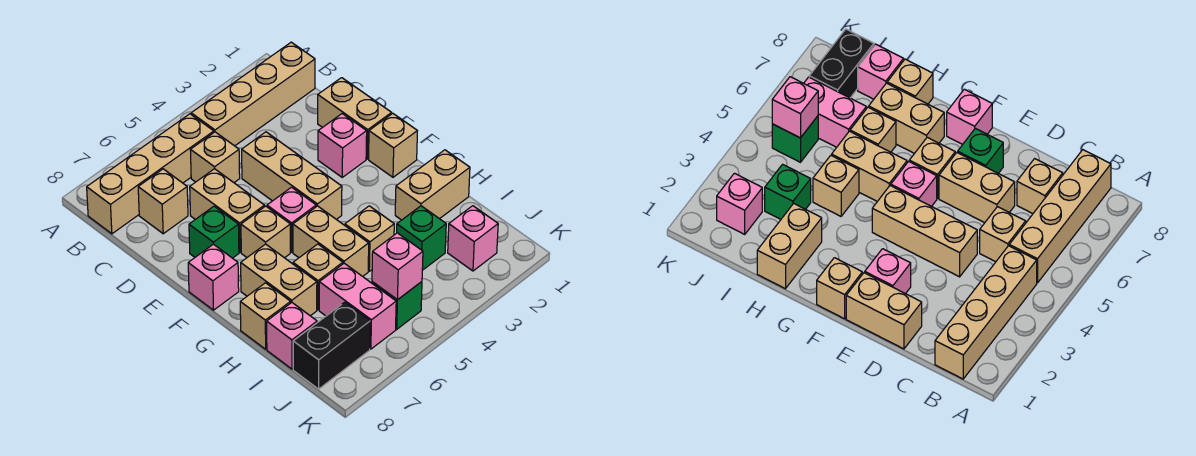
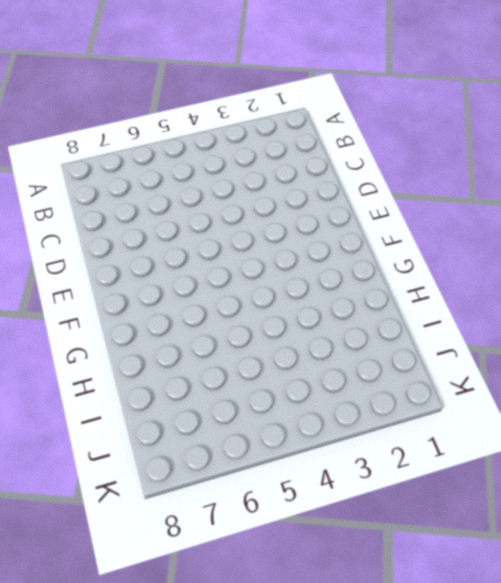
none -> tan brick B1:B4 level 1
none -> tan brick B5:B8 level 1
none -> tan brick C5 level 1

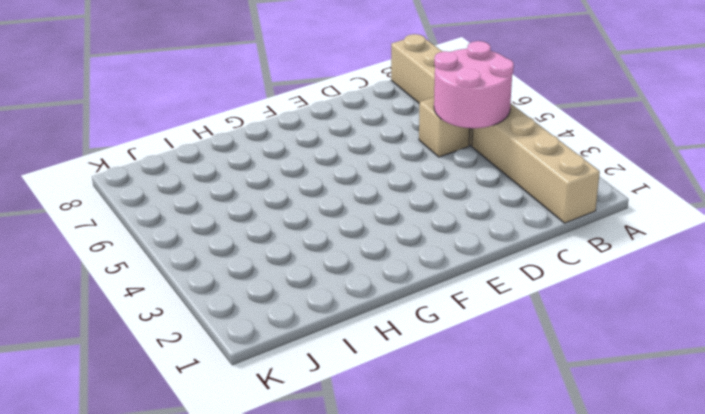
pink round brick B4:C5 level 2 -> none
none -> tan brick C7 level 1
none -> tan brick D1:E1 level 1
none -> tan brick D4:F4 level 1

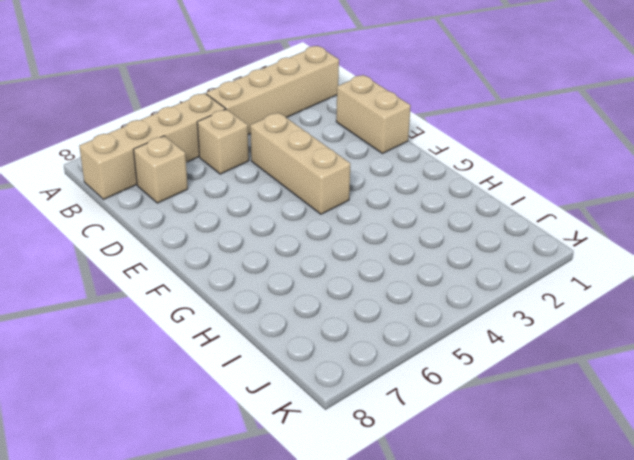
none -> tan brick D6:E6 level 1
none -> pink brick E2 level 1
none -> green brick E7 level 1

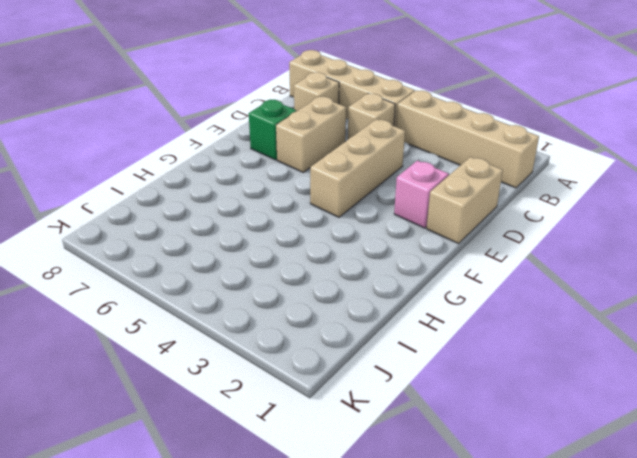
none -> tan brick F1 level 1
none -> pink brick F5 level 1
none -> tan brick F6 level 1

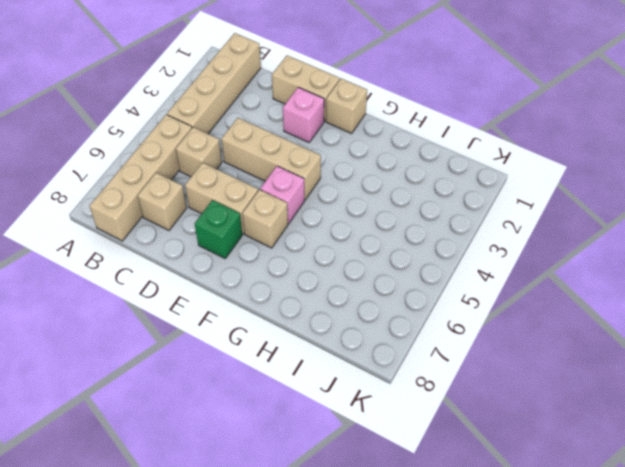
none -> pink brick F8 level 1
none -> tan brick G5:H5 level 1
none -> tan brick G7:H7 level 1

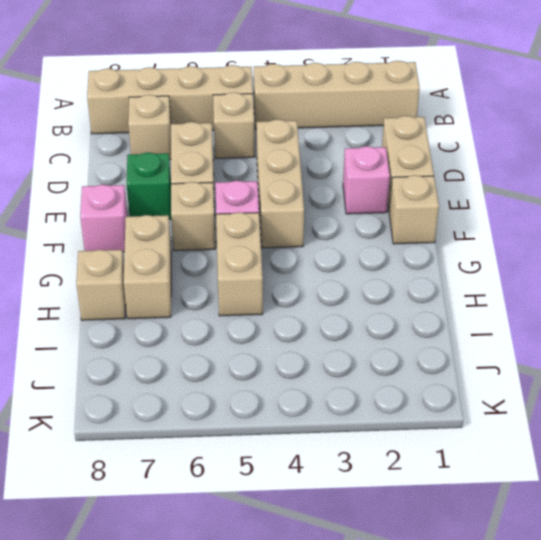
none -> tan brick H1:H2 level 1
none -> tan brick H4 level 1
none -> tan brick H6 level 1

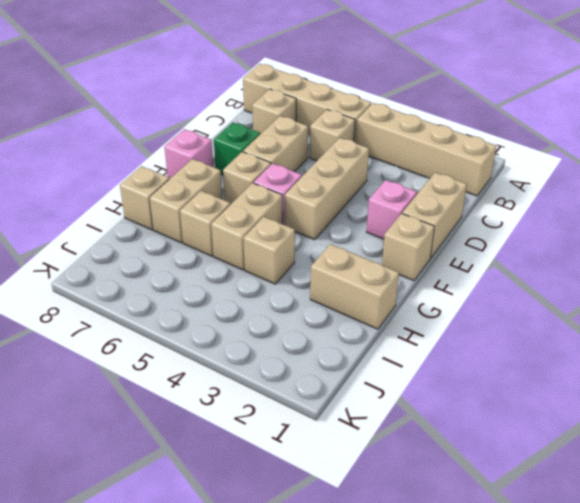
none -> green brick I3 level 1
none -> pink brick I6:J6 level 1
none -> pink brick I8 level 1

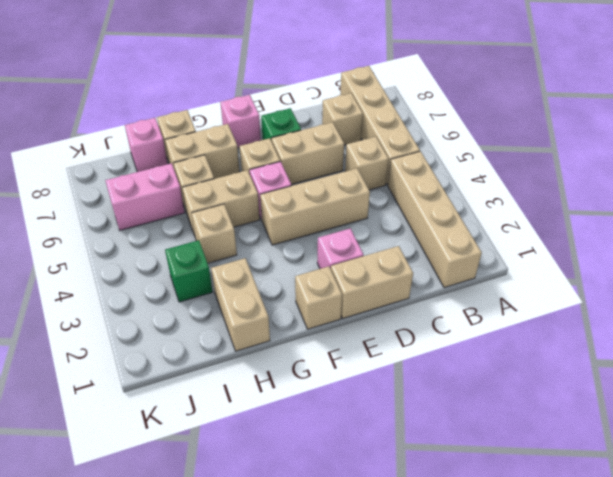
none -> pink brick J2 level 1
none -> green brick J5 level 1
none -> black brick J7:J8 level 1

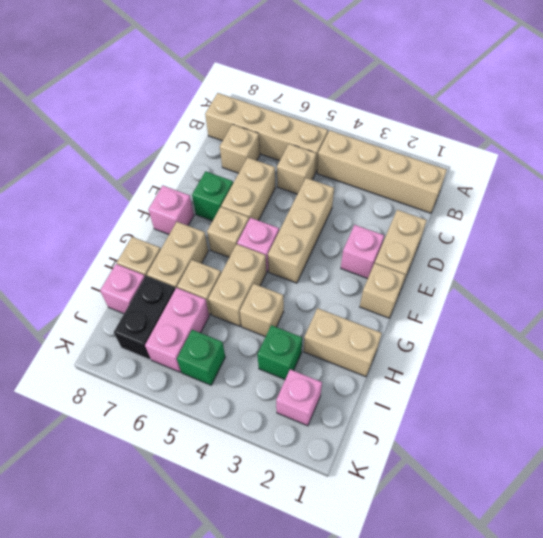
black brick I7:J7 level 1 -> black brick J7:J8 level 1
none -> pink brick J5 level 2

